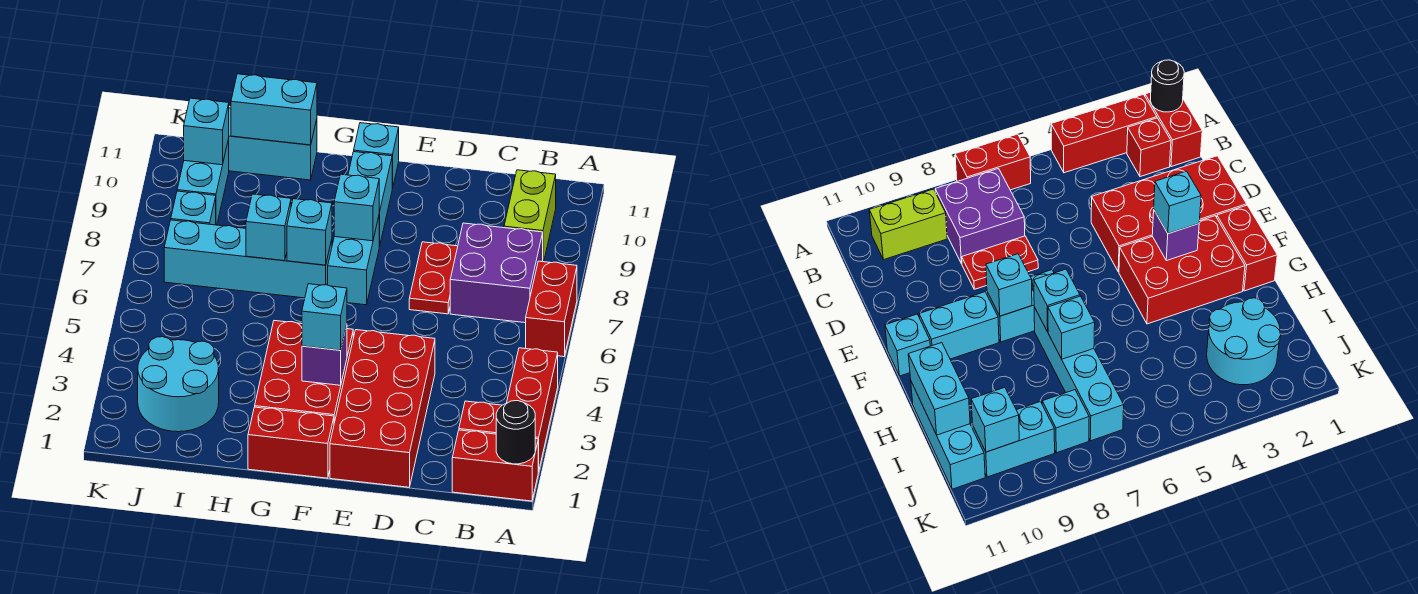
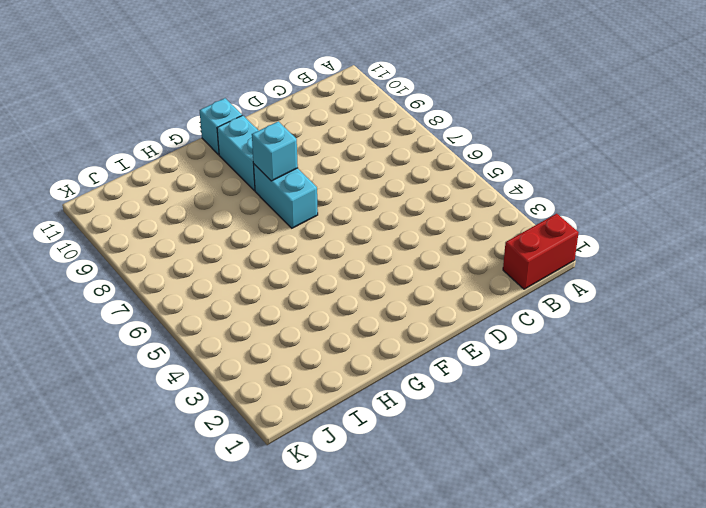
none -> red brick A2:A4 level 1
none -> red brick A6:A7 level 1
none -> red brick B2 level 1

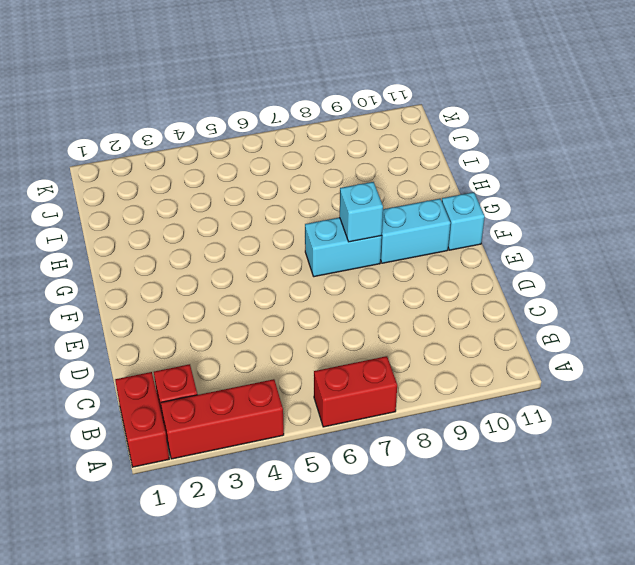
none -> purple brick B7:C8 level 1
none -> lime brick B9:B10 level 1
none -> red brick D1:E4 level 1

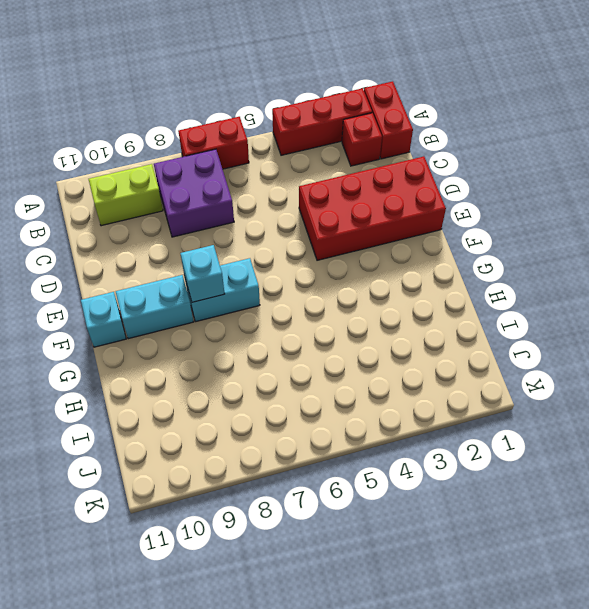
none -> red plate D7:D8 level 1
none -> red brick F1:G1 level 1
none -> red brick F2:G4 level 1

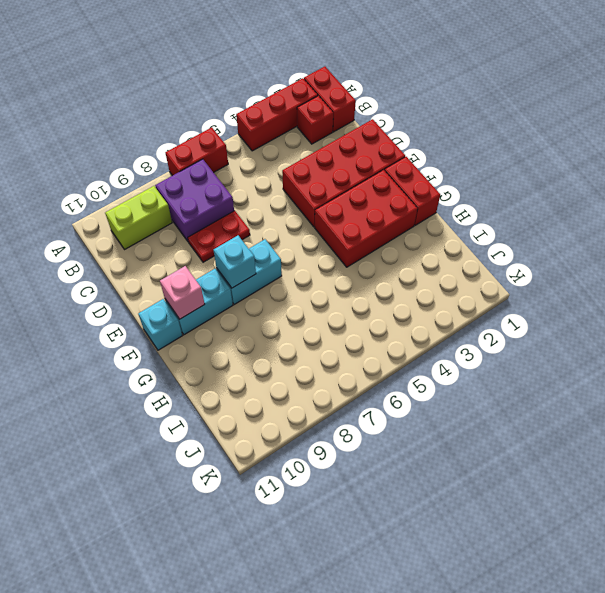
pink brick F10 level 2 -> none
none -> cyan brick G7:J7 level 1
none -> cyan brick H11:J11 level 1
none -> cyan round brick I2:J3 level 1

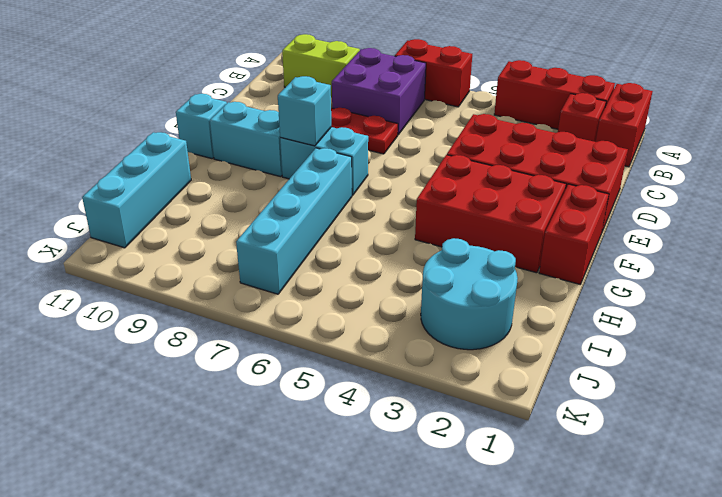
none -> cyan brick J8 level 1
none -> cyan brick J9:J10 level 1
none -> black round brick A1 level 2

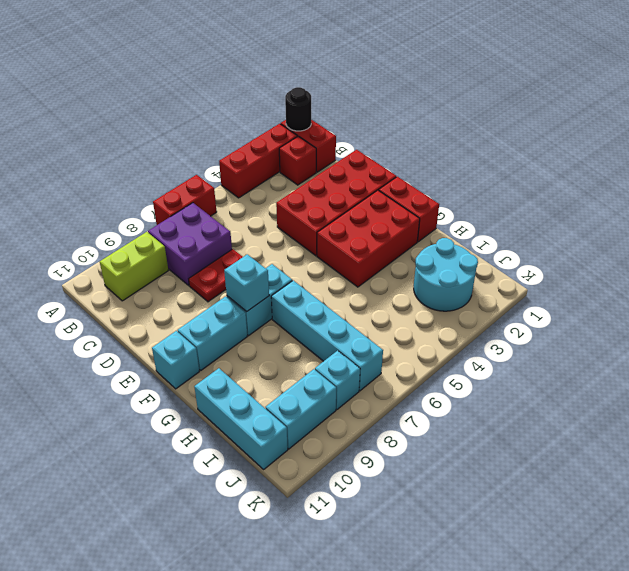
none -> purple brick F3 level 2
none -> cyan brick G7 level 2
none -> cyan brick H7 level 2

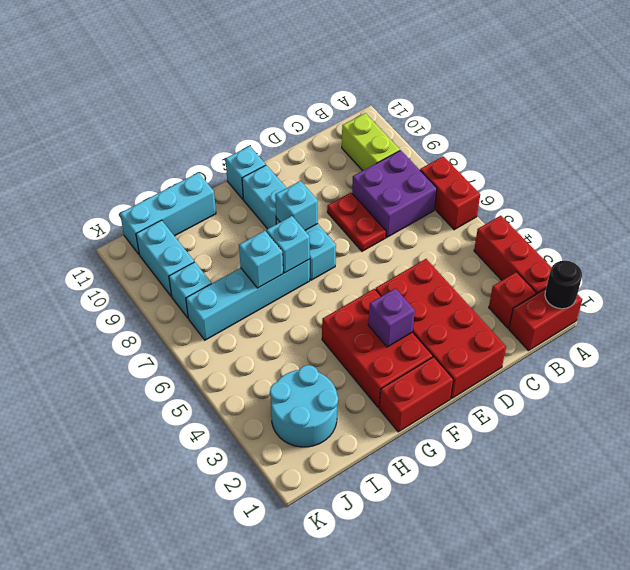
none -> cyan brick H11:I11 level 2
none -> cyan brick J10 level 2
none -> cyan brick F3 level 3

